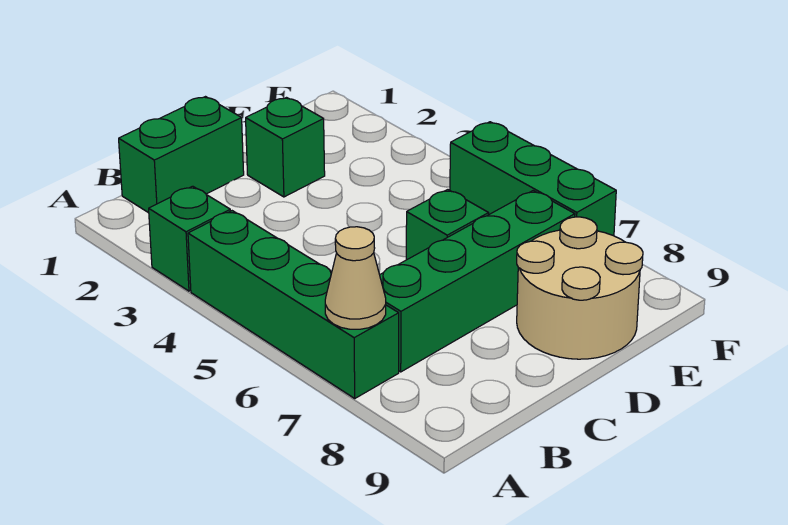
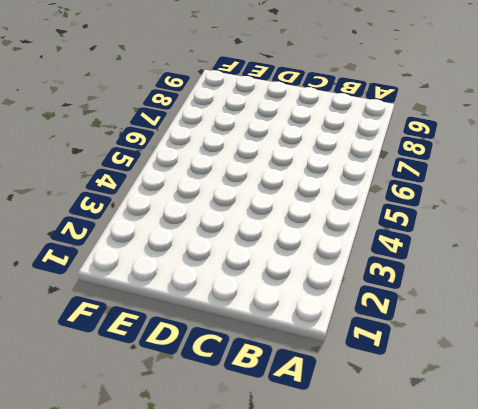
none -> green brick A3 level 1
none -> green brick A4:A7 level 1

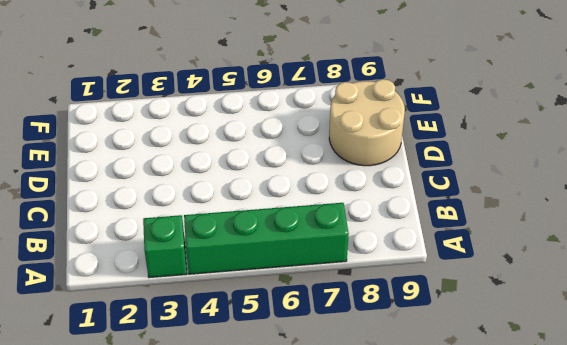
none -> green brick B1:C1 level 1
none -> green brick B7:E7 level 1

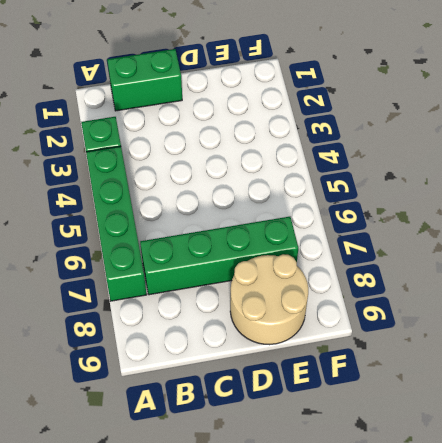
none -> green brick D2 level 1
none -> green brick D6 level 1

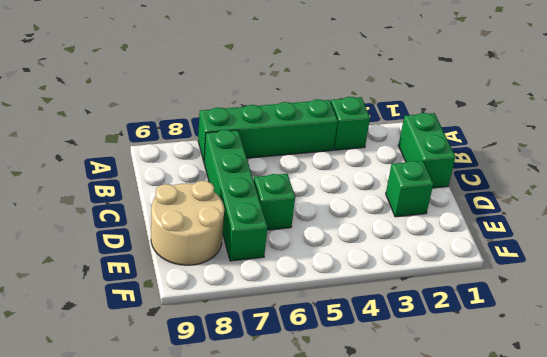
none -> green brick F5:F7 level 1
none -> tan cone A7 level 2

